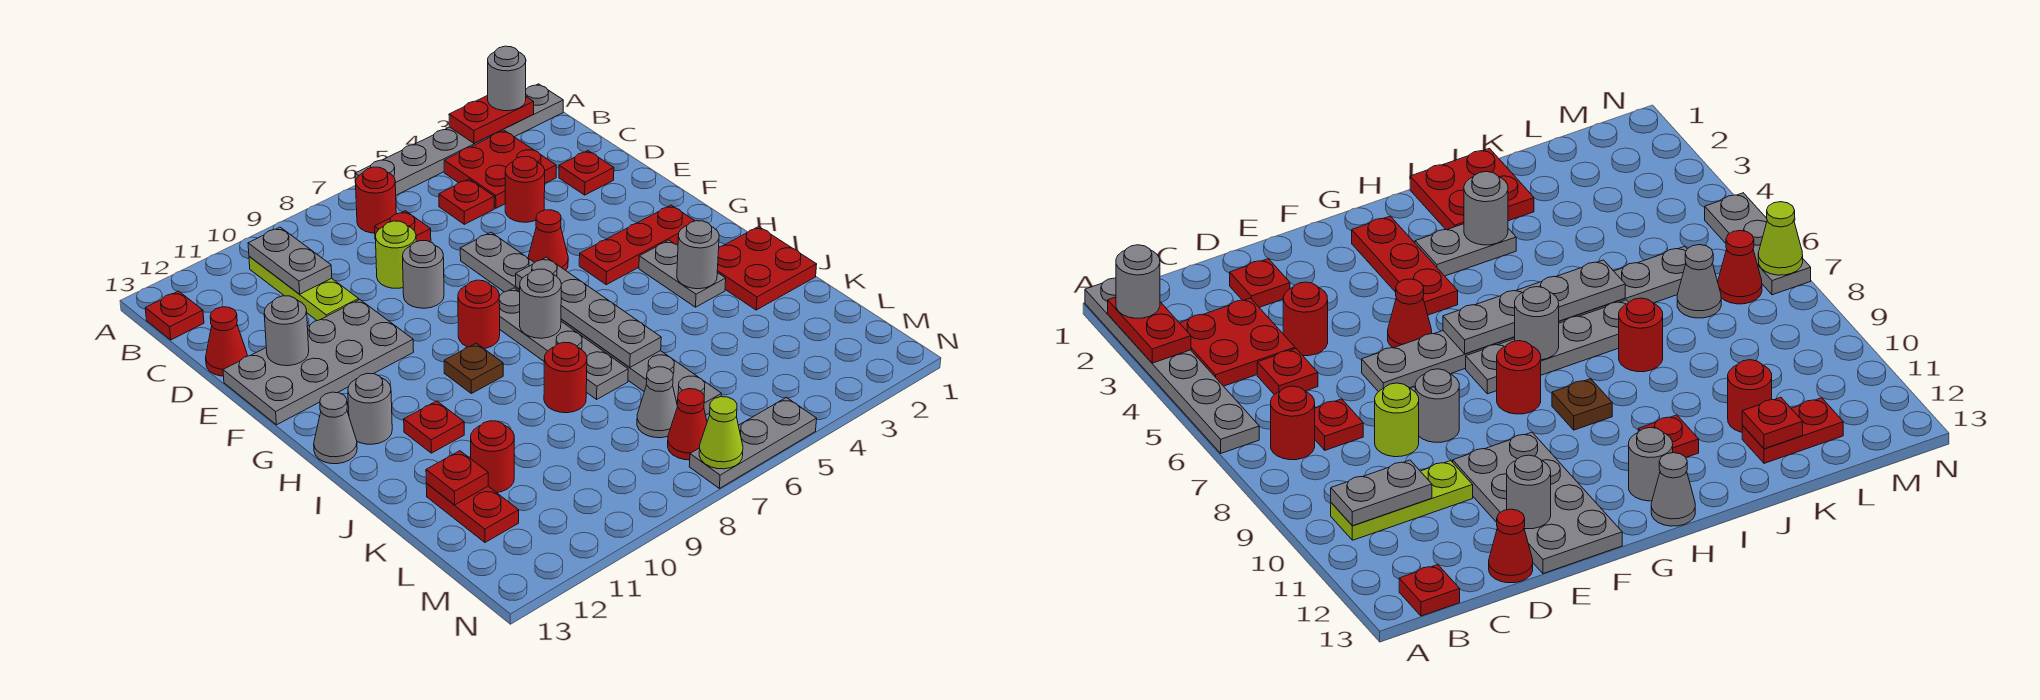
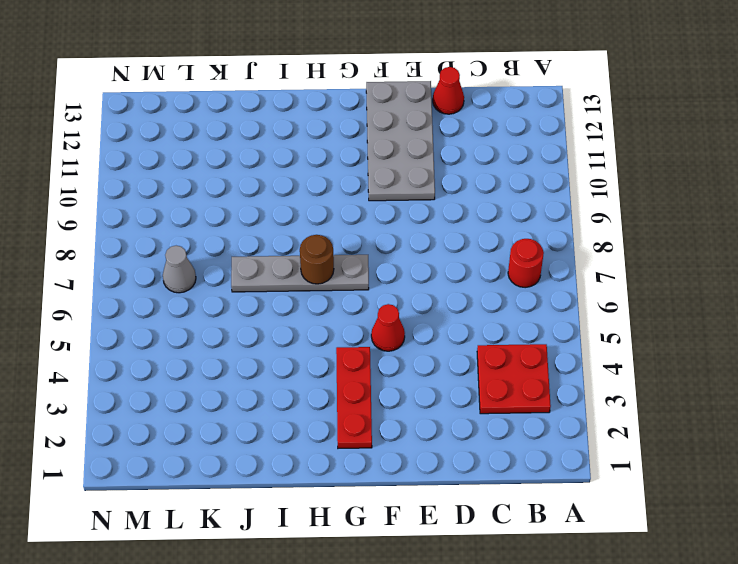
brown round brick H7 level 2 -> grey round brick H7 level 2
none -> grey plate A1:A6 level 1
none -> lime plate B10:D10 level 1
none -> red plate B13 level 1
none -> red plate C5 level 1

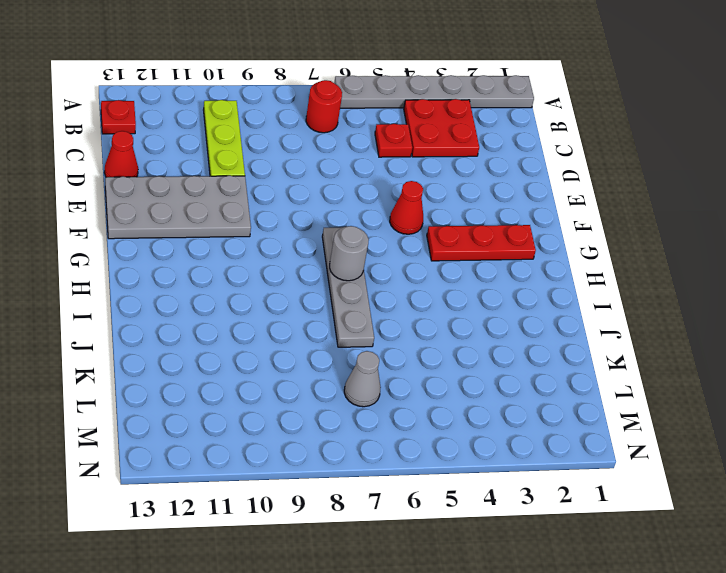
none -> red plate C7 level 1
none -> red plate D2 level 1
none -> red round brick D4 level 1
none -> lime round brick D8 level 1

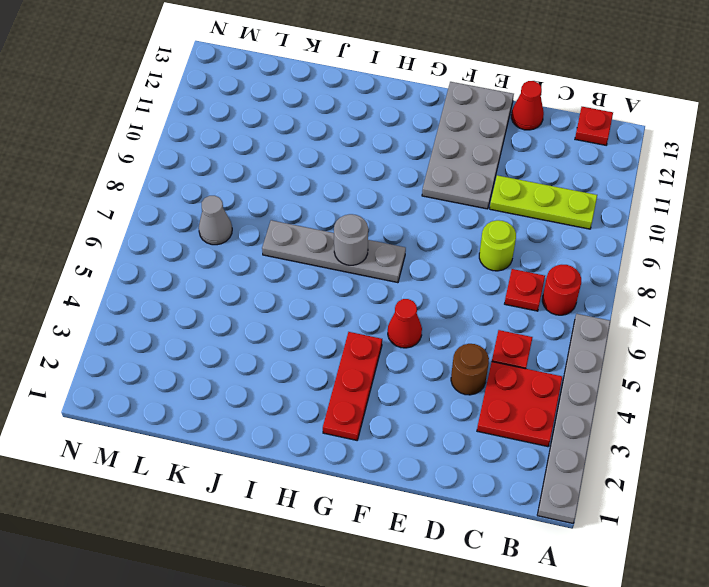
brown round brick D4 level 1 -> red round brick D4 level 1
none -> red plate D2 level 1
none -> grey plate E6:L6 level 1
none -> grey round brick E8 level 1
none -> red round brick G8 level 1

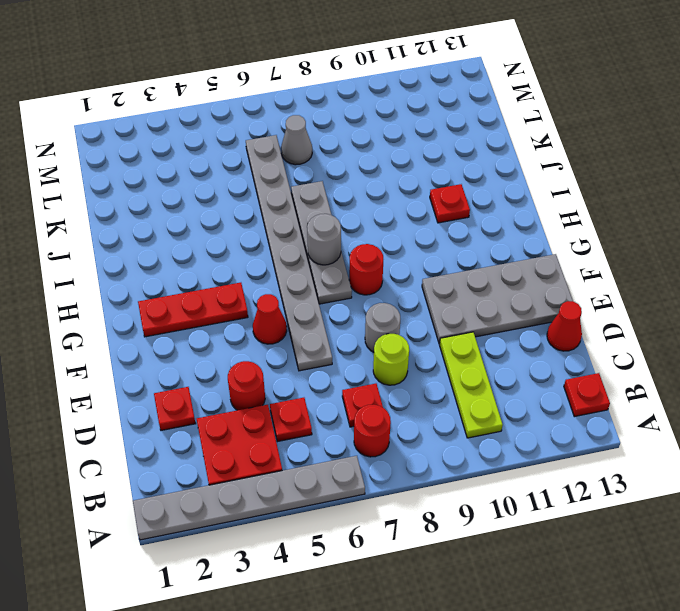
none -> grey plate H3:I3 level 1
none -> brown plate H9 level 1
none -> grey round brick H12 level 1
none -> grey cone H13 level 1

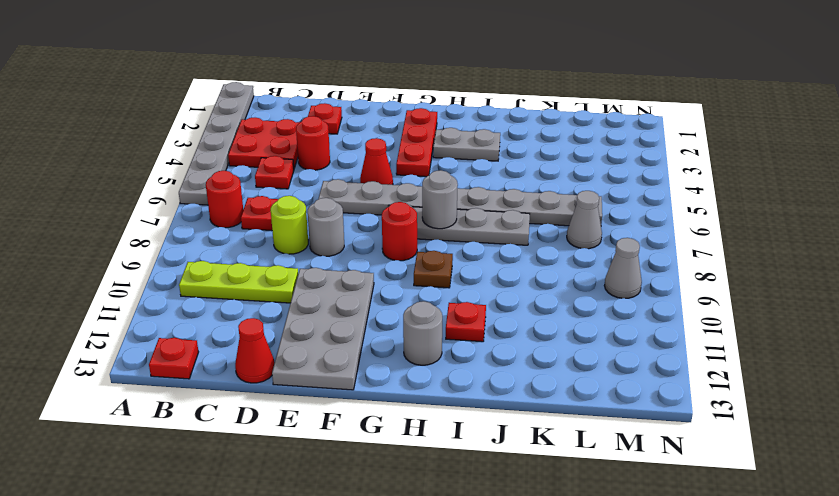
grey cone M9 level 1 -> grey cone H13 level 1
none -> red plate I1:J2 level 1
none -> red round brick J8 level 1
none -> red round brick K11 level 1
none -> red plate K12:L12 level 1

